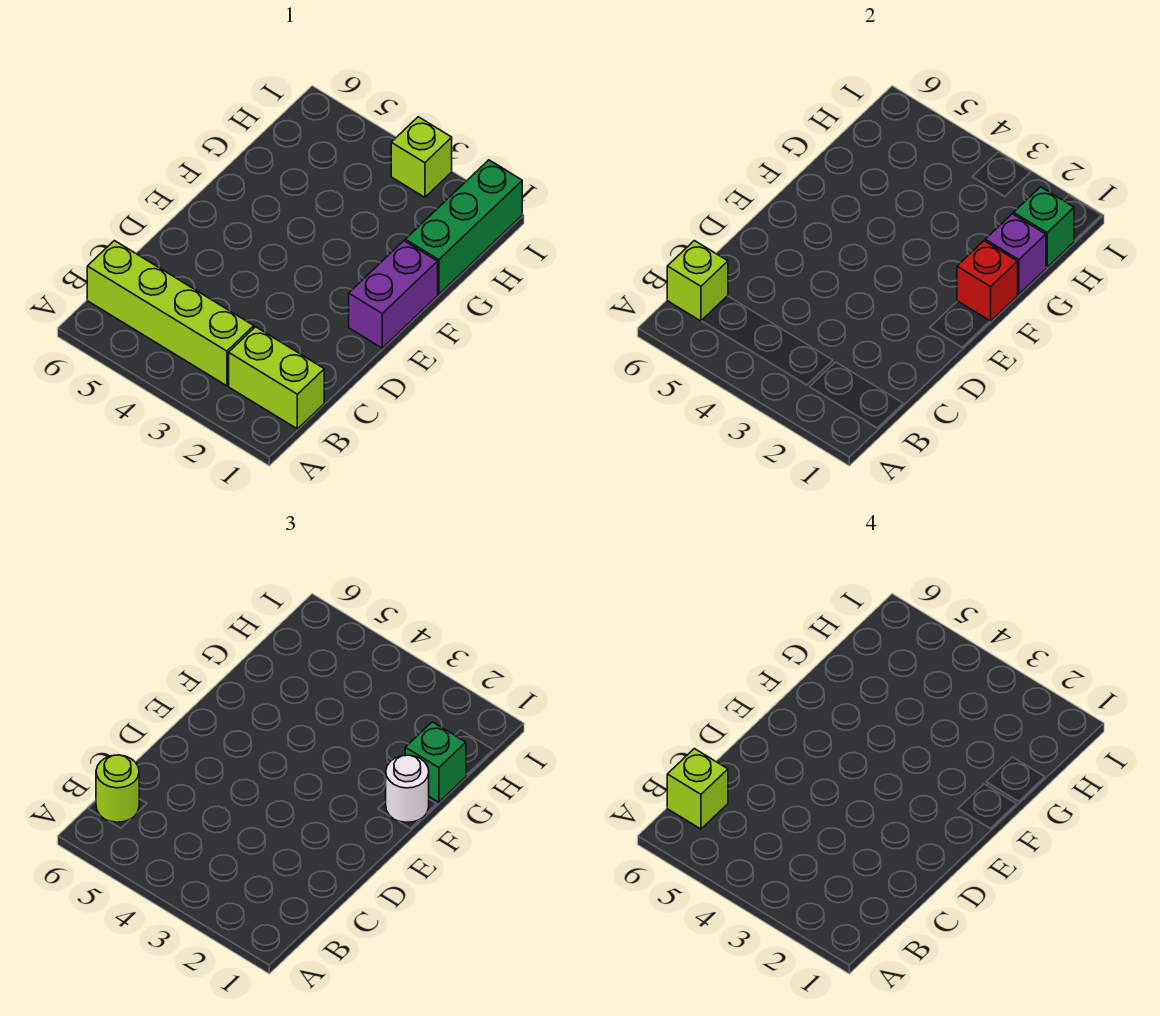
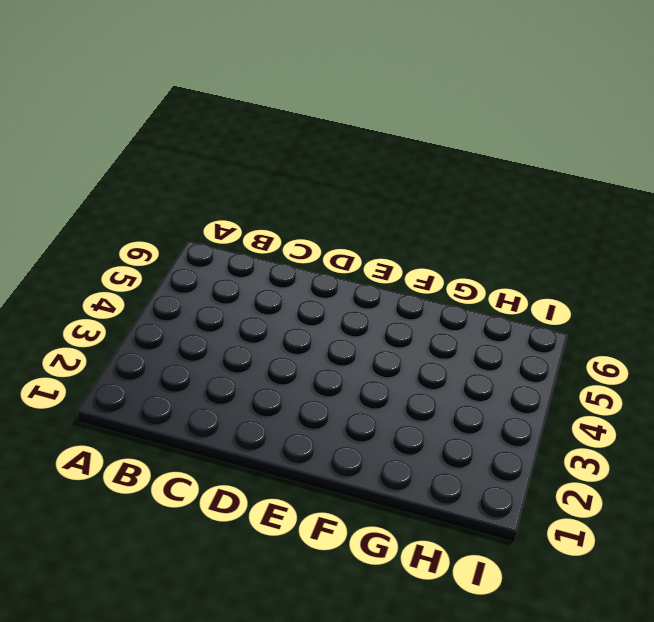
none -> lime brick B1:B2 level 1
none -> lime brick B3:B6 level 1
none -> purple brick E1:F1 level 1

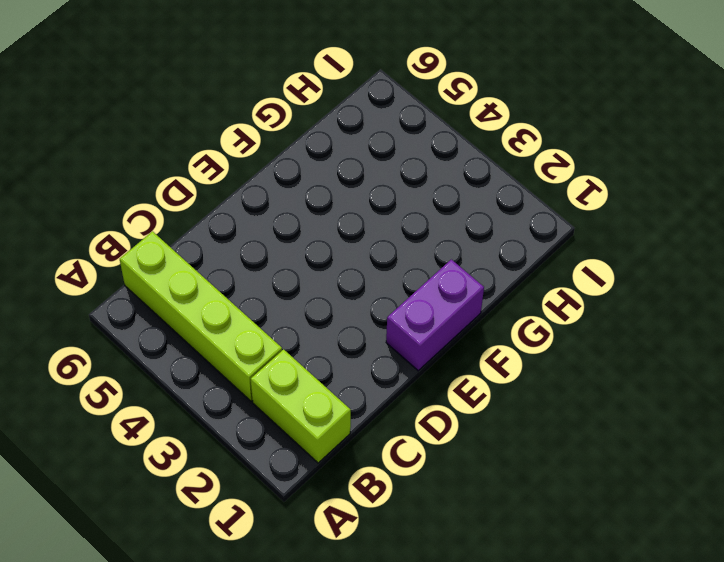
none -> green brick G1:I1 level 1
none -> lime brick I3 level 1
none -> lime brick B6 level 2

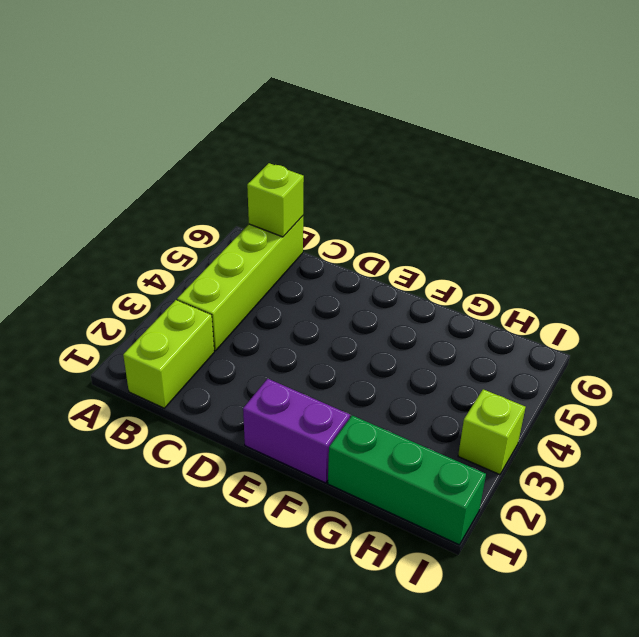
none -> red brick F1 level 2
none -> purple brick G1 level 2
none -> green brick H1 level 2

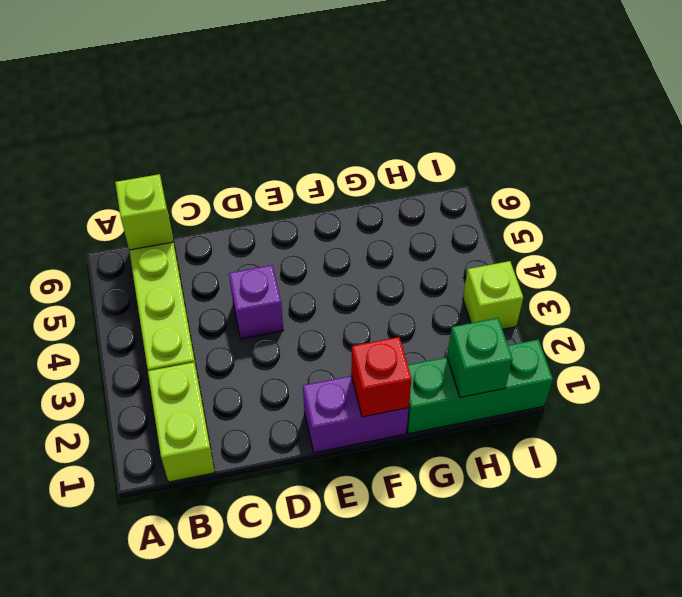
purple brick D4 level 1 -> purple brick G1 level 2
none -> lime round brick B6 level 3
none -> white round brick F1 level 3
none -> green brick G1 level 3

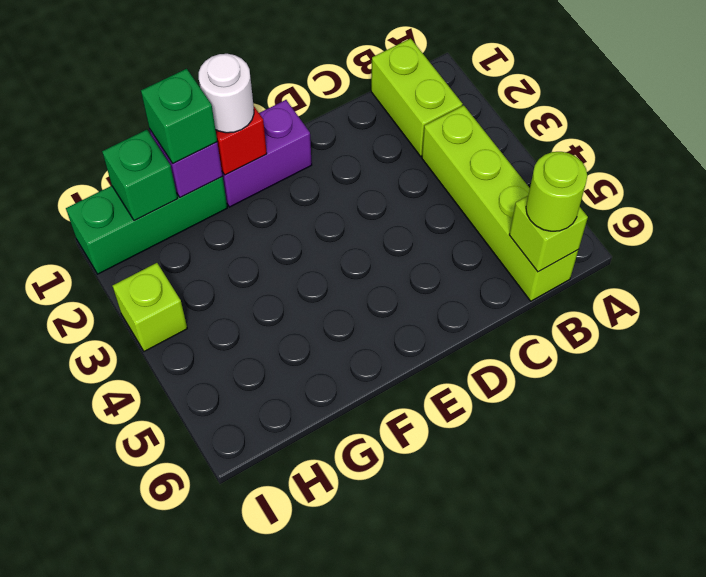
none -> lime brick B6 level 4

